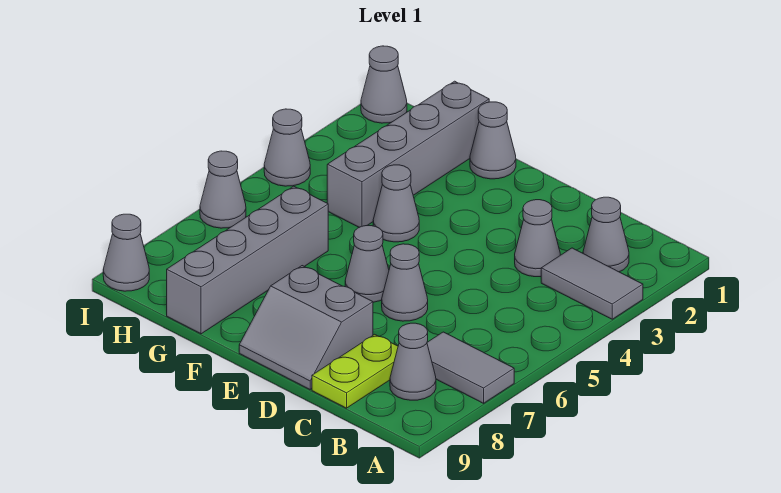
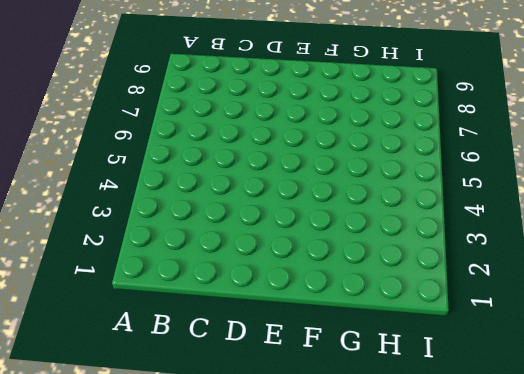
none -> grey tile A3:B3 level 1
none -> grey tile A7:B7 level 1
none -> grey cone B2 level 1

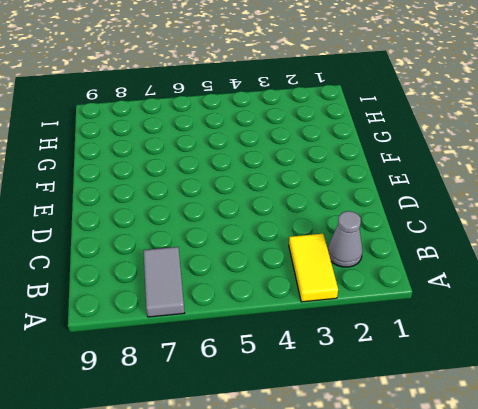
yellow tile A3:B3 level 1 -> grey tile A3:B3 level 1
none -> grey cone B8 level 1
none -> grey cone C3 level 1
none -> lime plate C8:C9 level 1

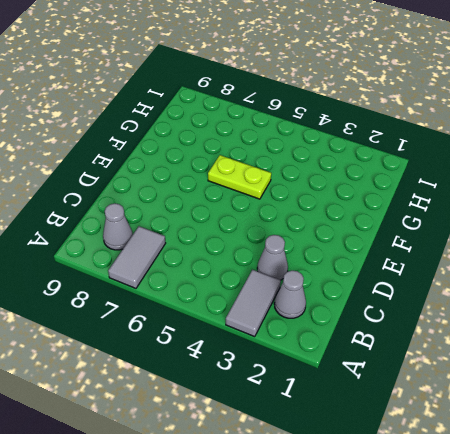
lime plate F5:F6 level 1 -> lime plate C8:C9 level 1
none -> grey cone D6 level 1
none -> grey slope D8:E9 level 1 top 8
none -> grey cone E6 level 1

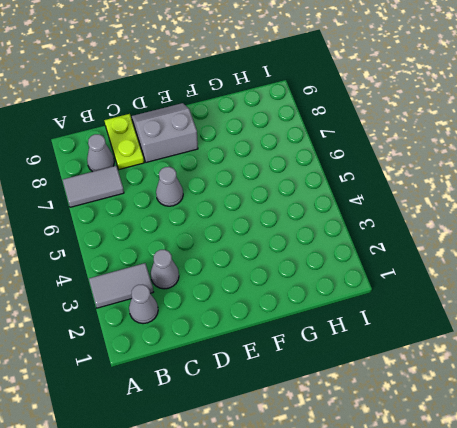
none -> grey cone E6 level 1
none -> grey cone F1 level 1
none -> grey cone F4 level 1

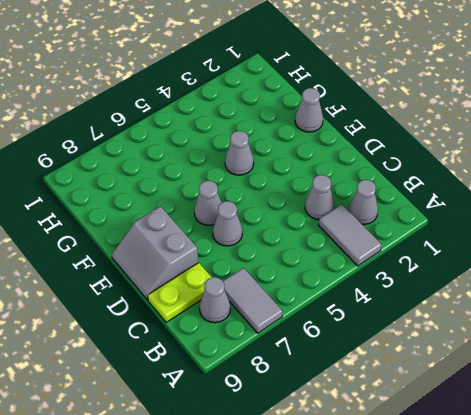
none -> grey brick G1:G4 level 1
none -> grey brick G6:G9 level 1
none -> grey cone I1 level 1

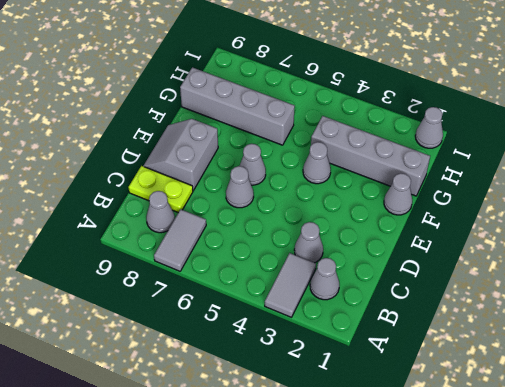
none -> grey cone I4 level 1
none -> grey cone I6 level 1
none -> grey cone I9 level 1

